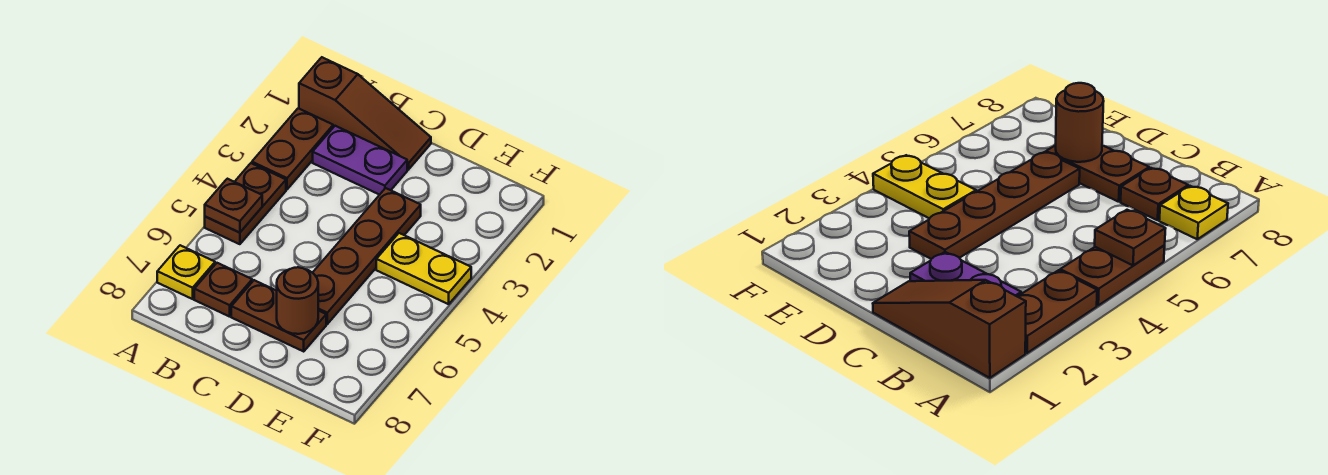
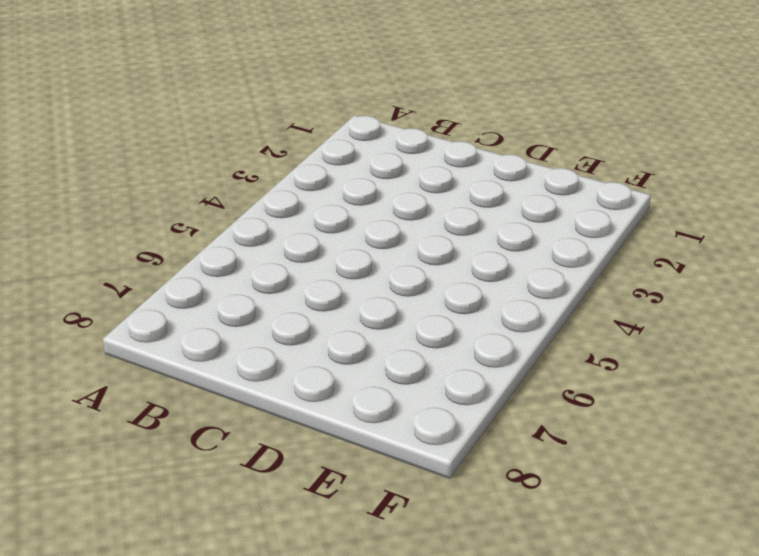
none -> brown slope A1:C1 level 1 top A
none -> brown plate A2:A3 level 1

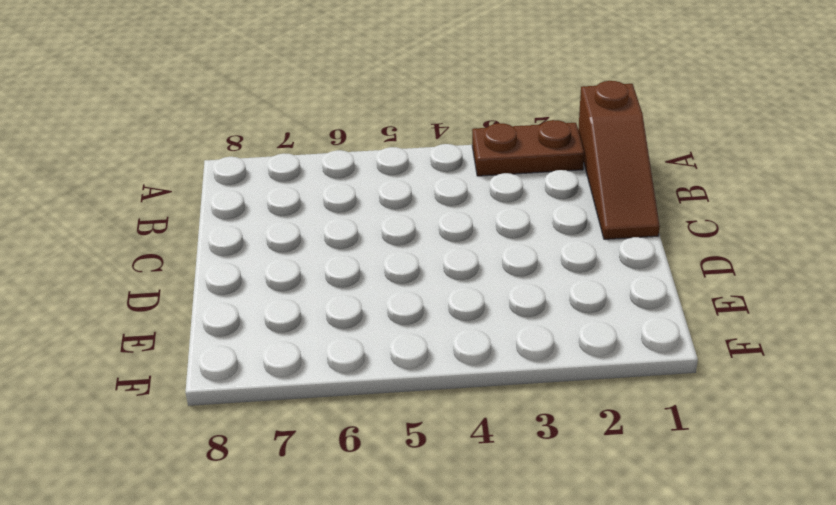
none -> brown plate A4:A5 level 1
none -> yellow plate A7 level 1

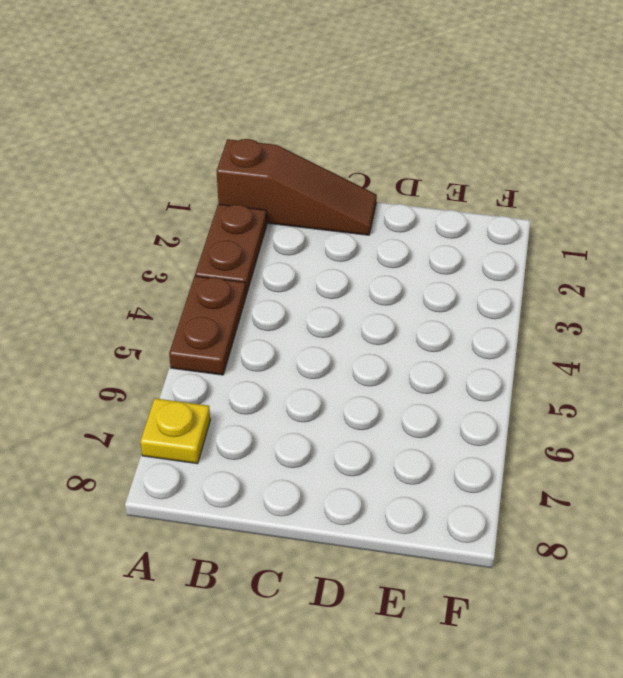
none -> purple plate B2:C2 level 1
none -> brown plate B7 level 1

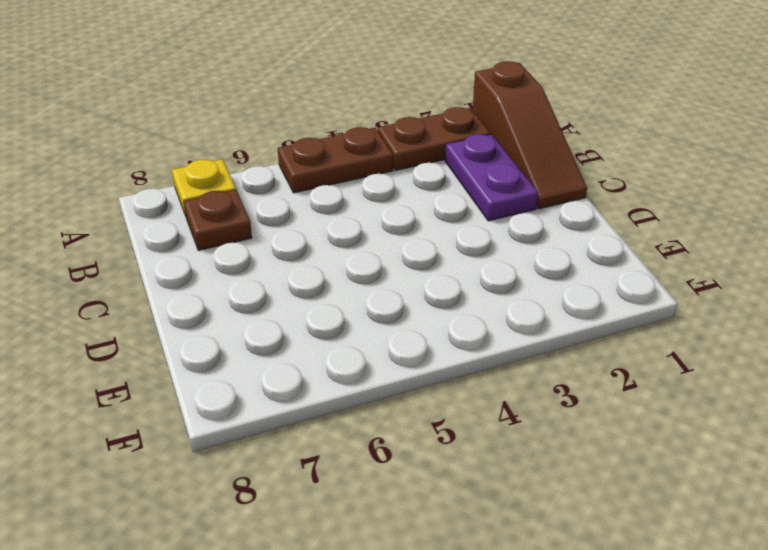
none -> brown plate C7:D7 level 1
none -> brown plate D3:D6 level 1

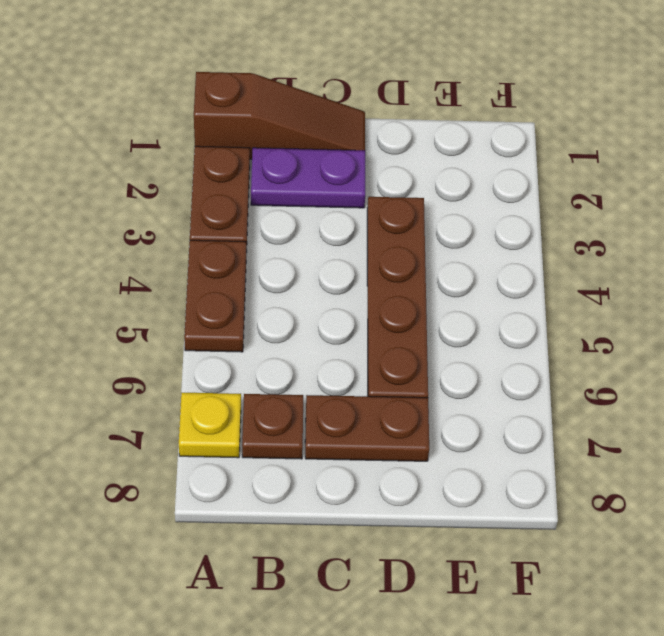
none -> yellow plate E4:F4 level 1
none -> brown plate A5 level 2

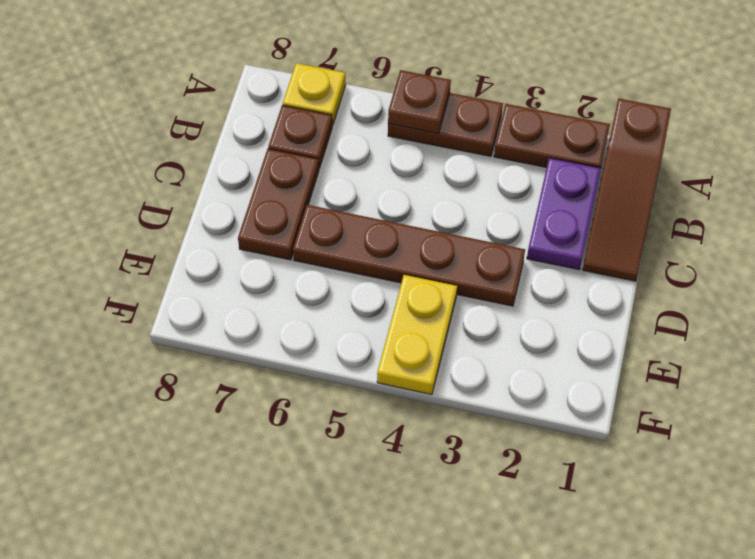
none -> brown round brick D7 level 2

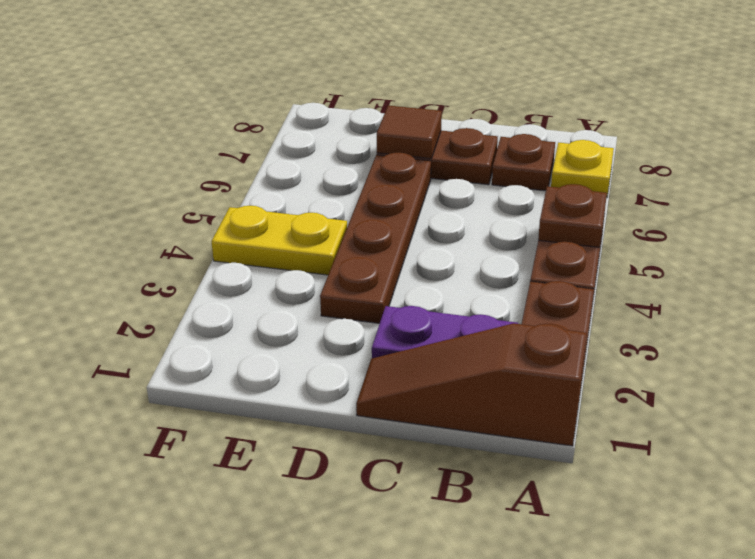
brown tile D7 level 2 -> brown round brick D7 level 2

